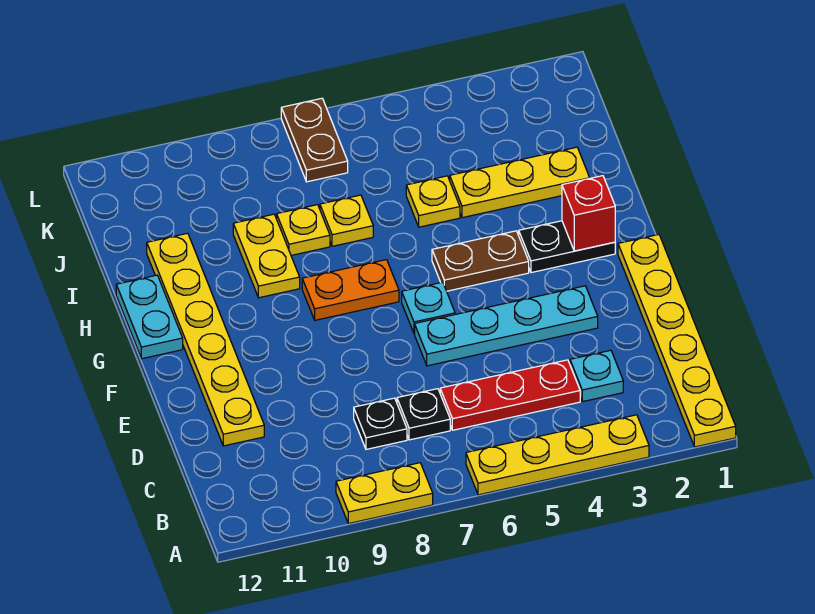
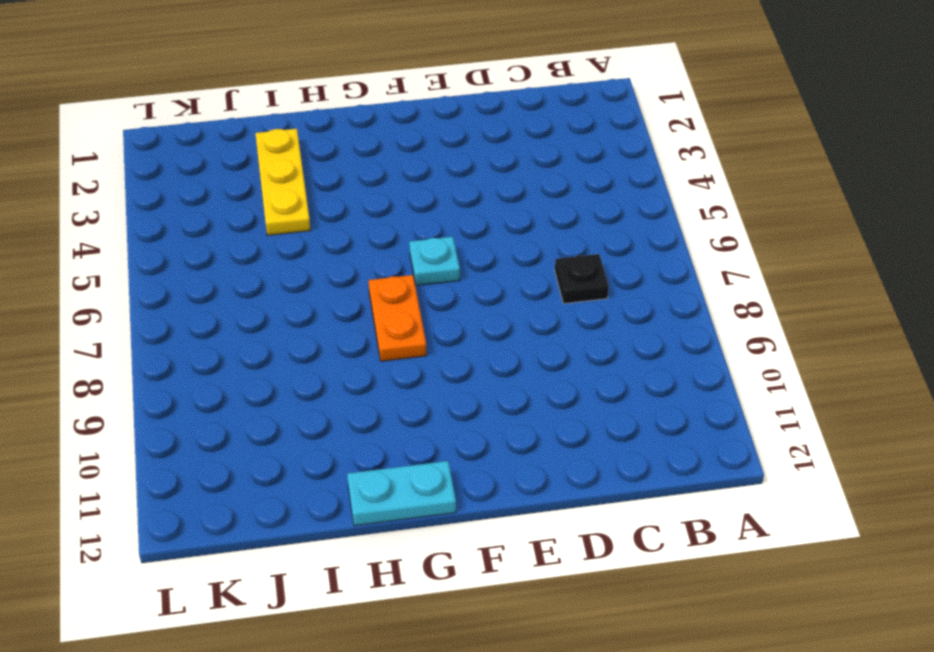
none -> yellow plate A1:F1 level 1
none -> yellow plate A3:A6 level 1
none -> yellow plate A8:A9 level 1

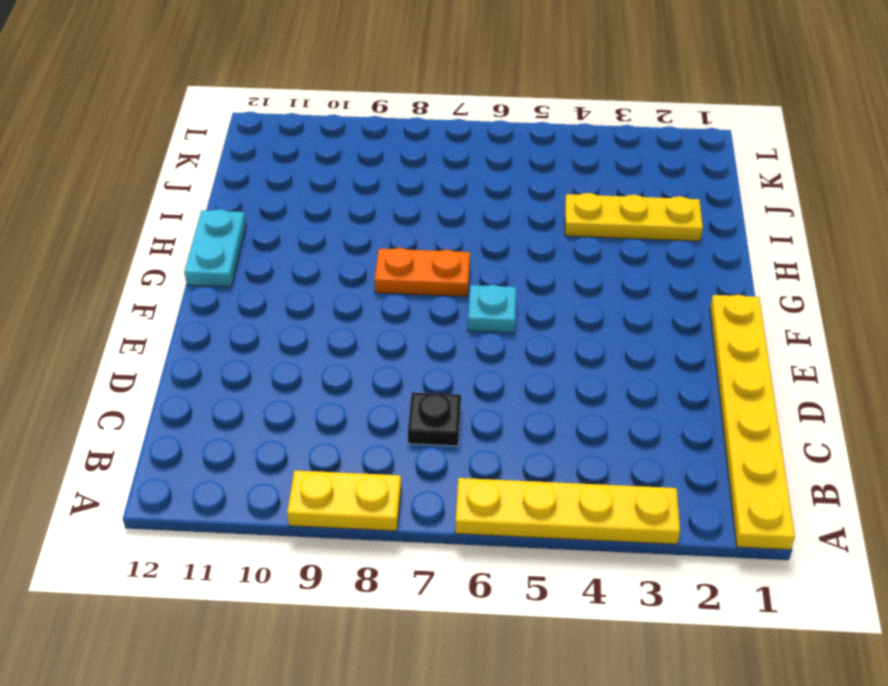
none -> cyan plate C3 level 1
none -> red plate C4:C6 level 1
none -> black plate C8 level 1

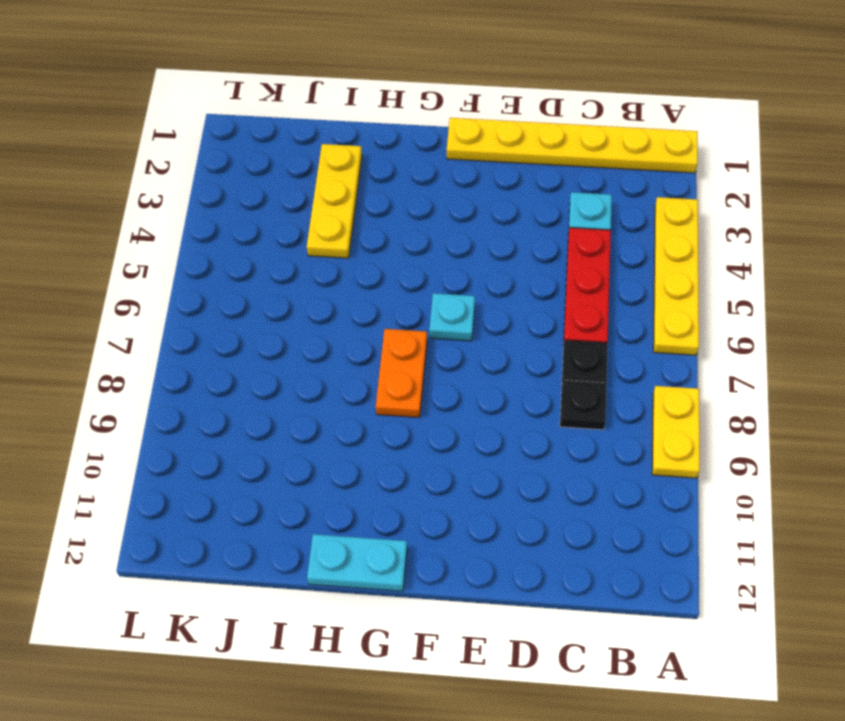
none -> yellow plate D11:I11 level 1
none -> cyan plate E3:E6 level 1
none -> black plate G2:G3 level 1

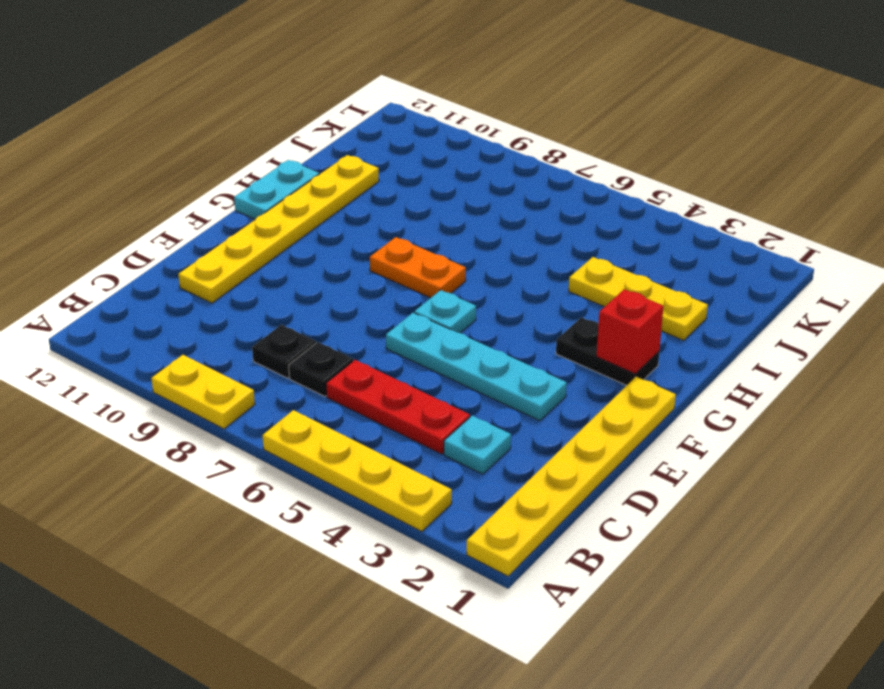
none -> brown plate G4:G5 level 1
none -> yellow plate H9:I9 level 1
none -> yellow plate I5 level 1

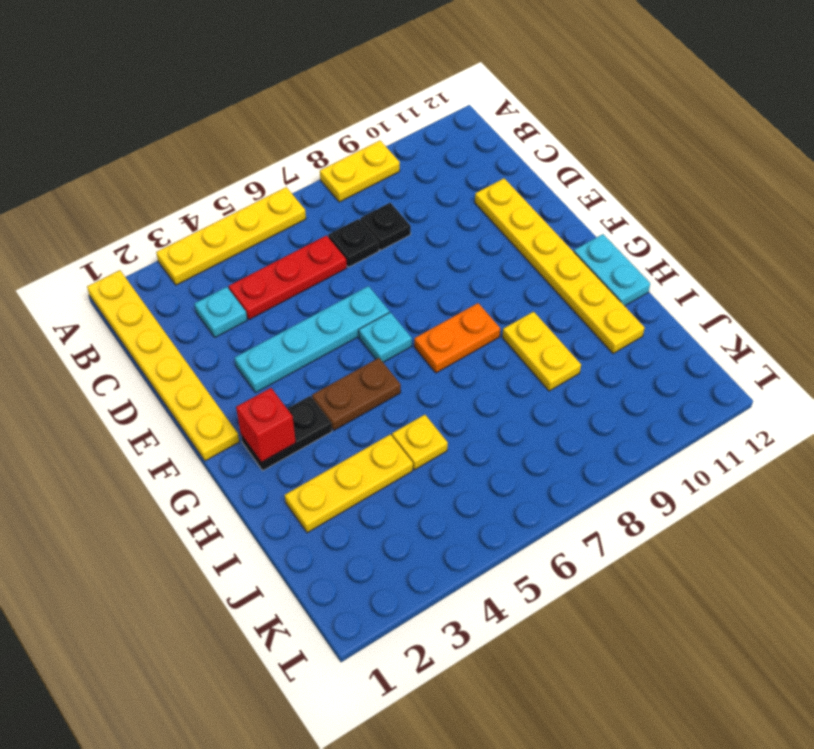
none -> yellow plate I7 level 1
none -> yellow plate I8 level 1
none -> brown plate K7:L7 level 1

